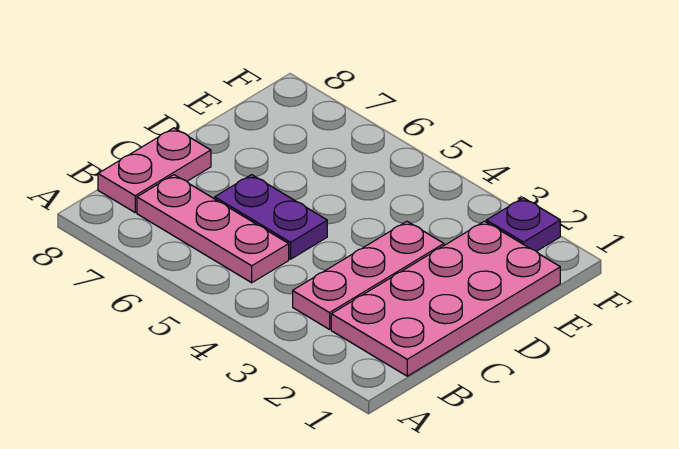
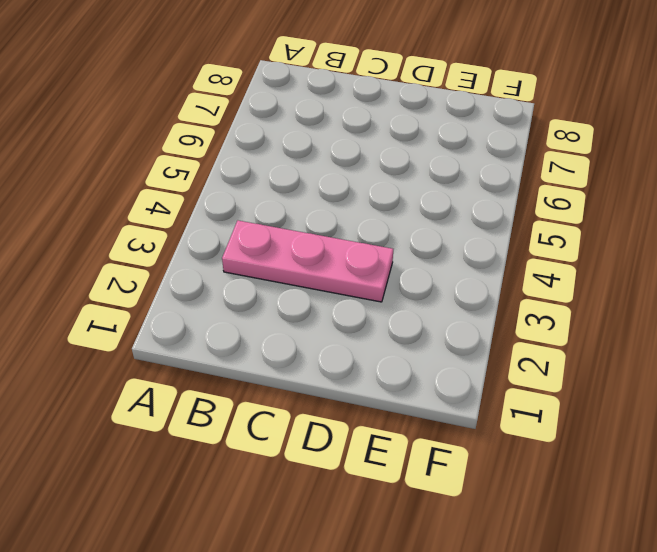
none -> pink plate B1:E2 level 1
none -> pink plate B5:B7 level 1

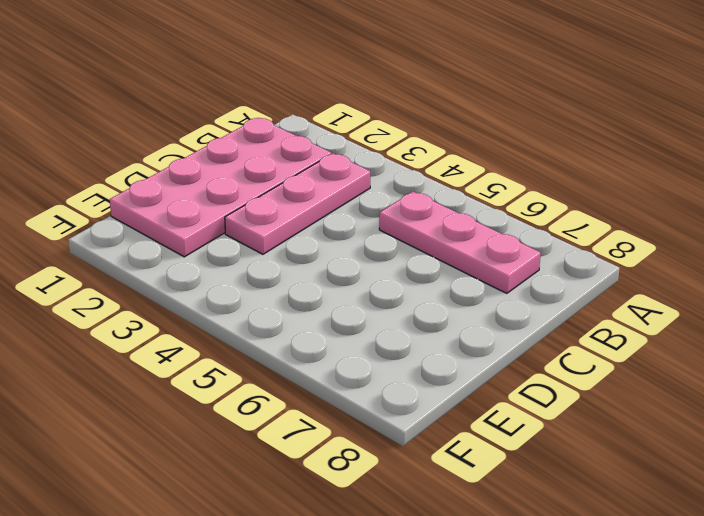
none -> pink plate B8:C8 level 1
none -> purple plate C5:C6 level 1

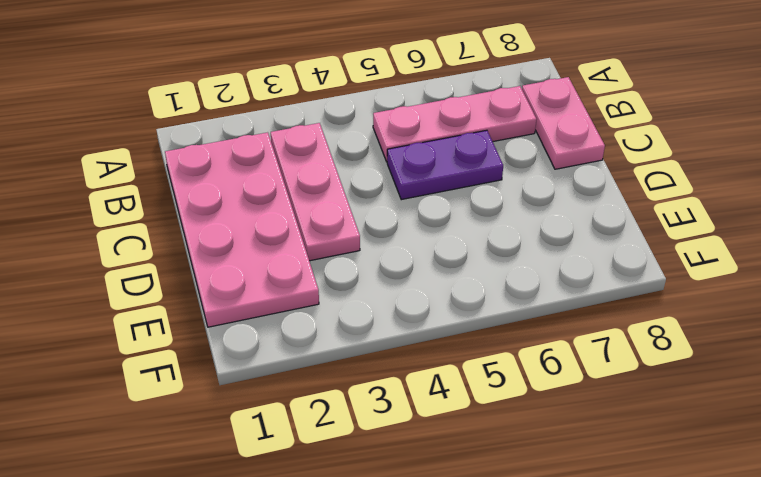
none -> purple plate F2 level 1

